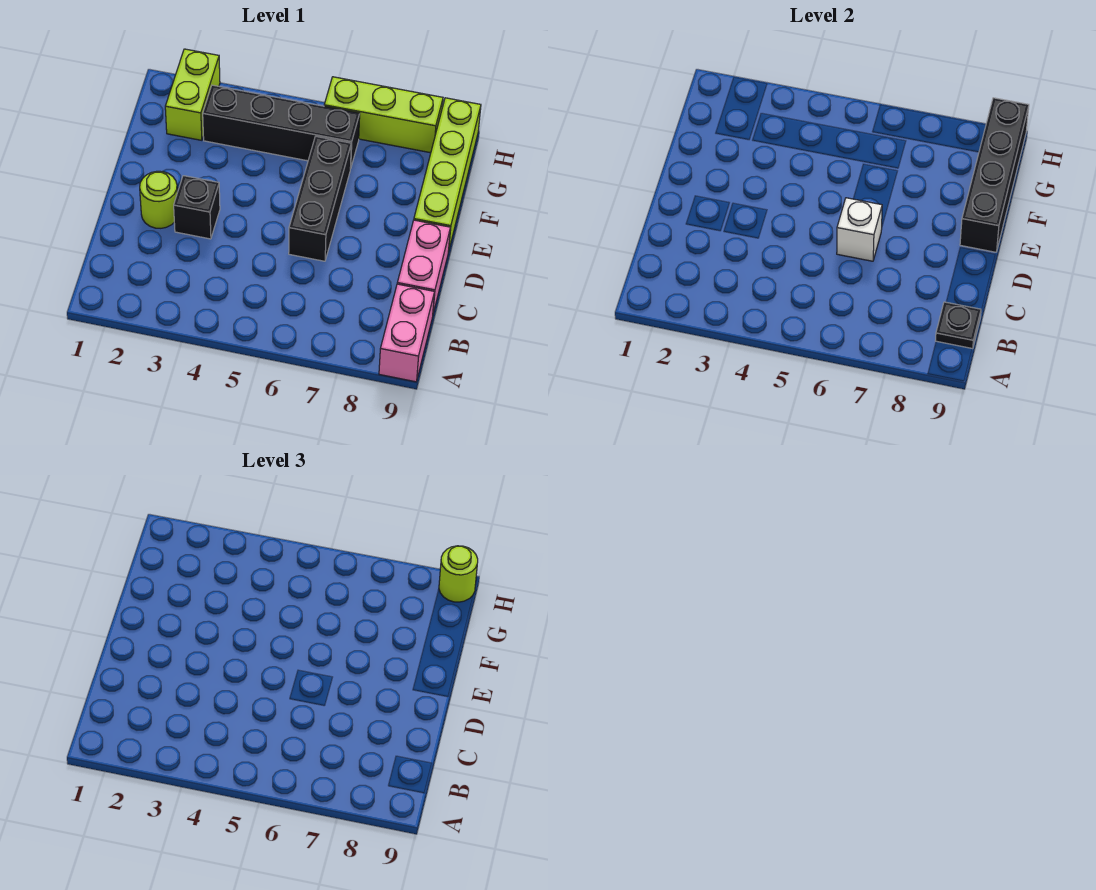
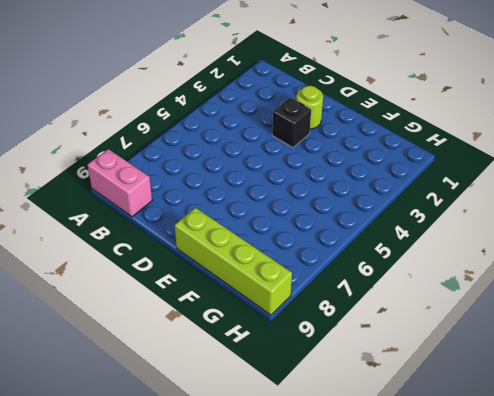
none -> pink brick C9:D9 level 1
none -> black brick D6:F6 level 1
none -> lime brick G2:H2 level 1

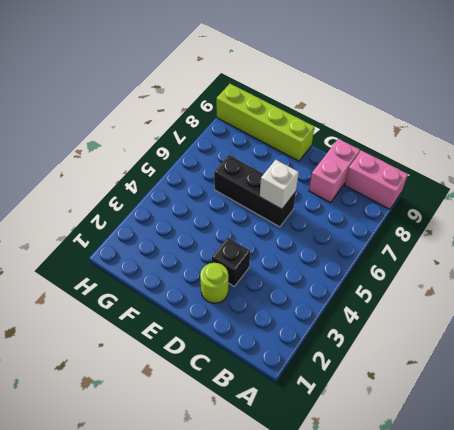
pink brick C8:C9 level 1 -> pink brick C9:D9 level 1
none -> lime brick G2:H2 level 1
none -> black brick G3:G6 level 1
none -> lime brick H6:H8 level 1

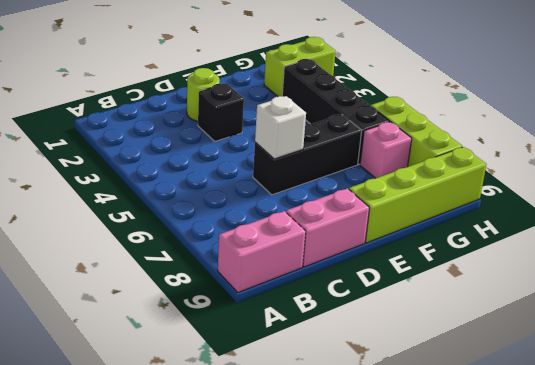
pink brick G7 level 1 -> none
none -> black plate B9 level 2
none -> black brick E9:H9 level 2
none -> lime round brick H9 level 3

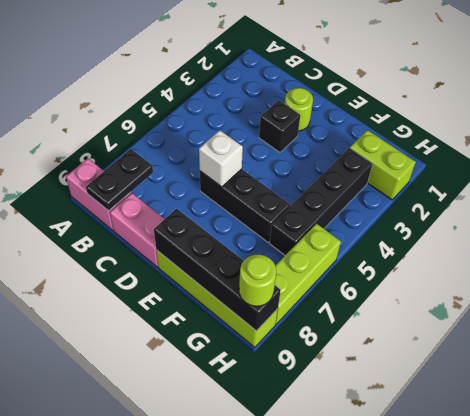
black plate B8:B9 level 2 -> black plate B9 level 2

